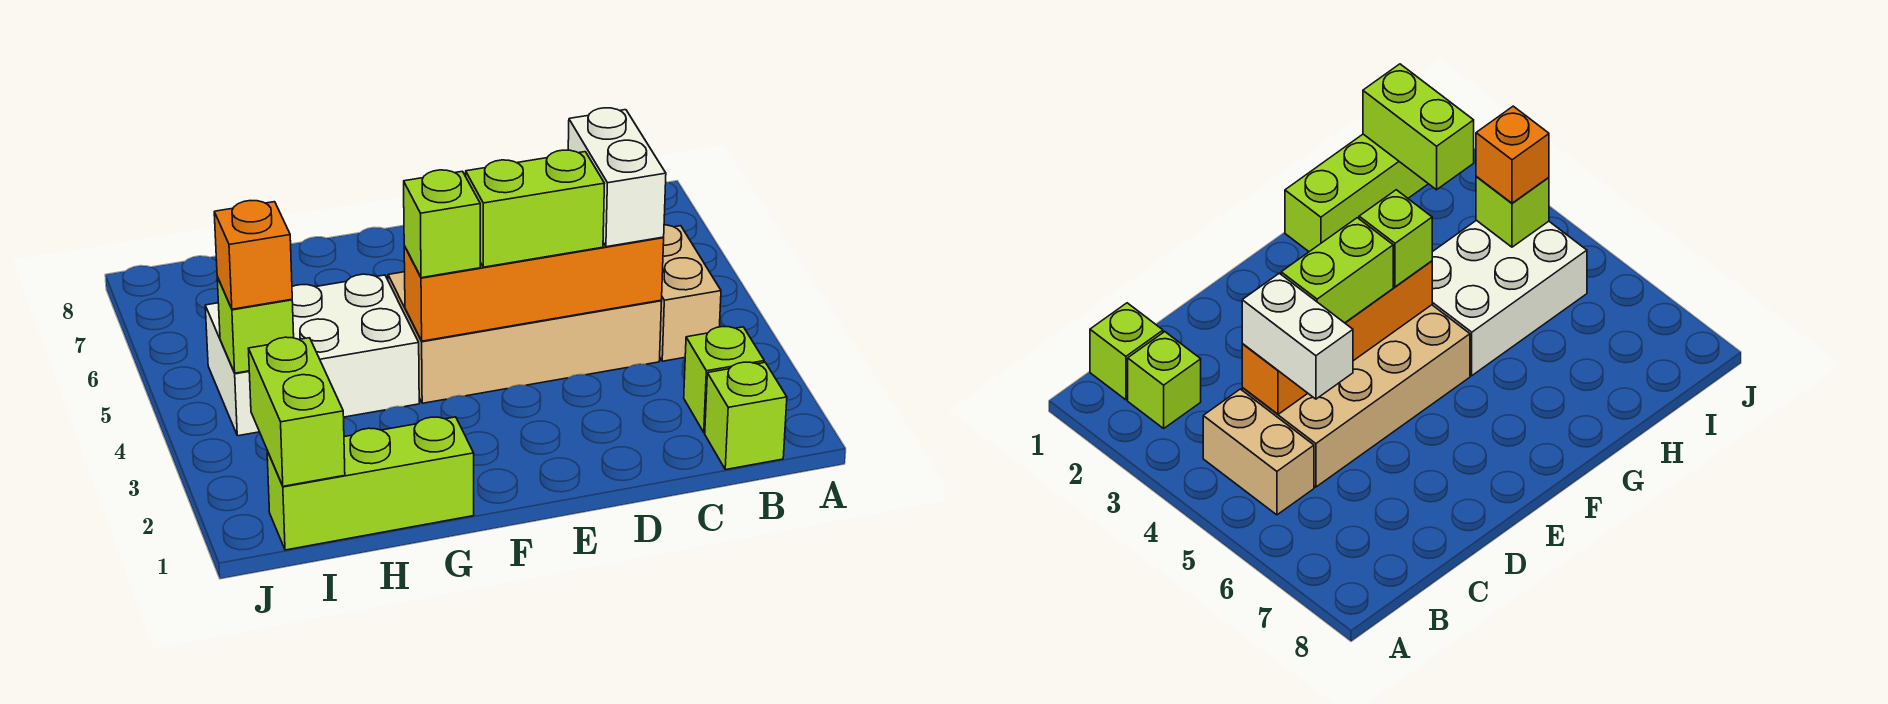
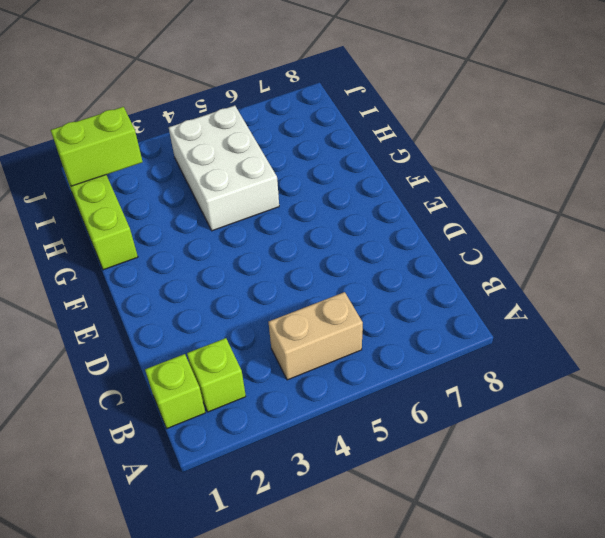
none -> tan brick C4:F5 level 1
none -> orange brick C4:F4 level 2
none -> lime brick I4 level 2

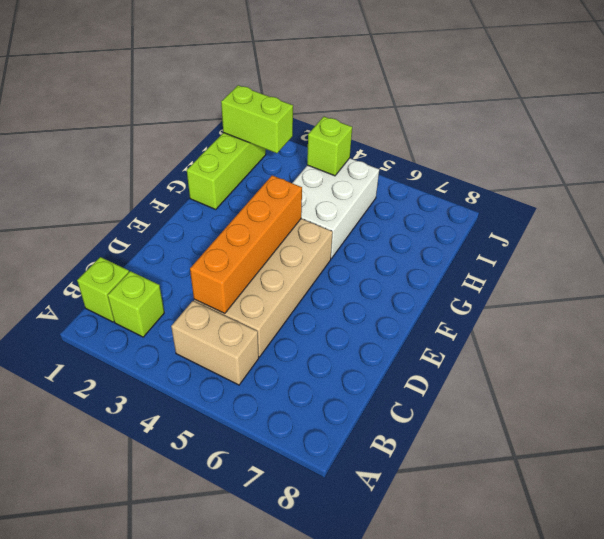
none -> white brick C4:C5 level 3
none -> lime brick D4:E4 level 3
none -> lime brick F4 level 3

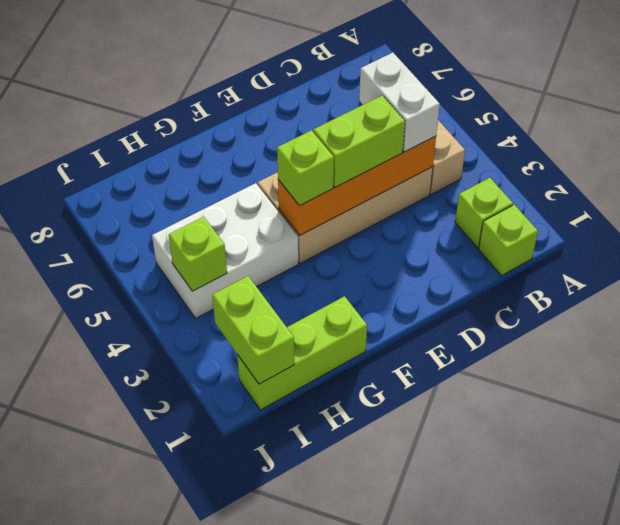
none -> orange brick I4 level 3

